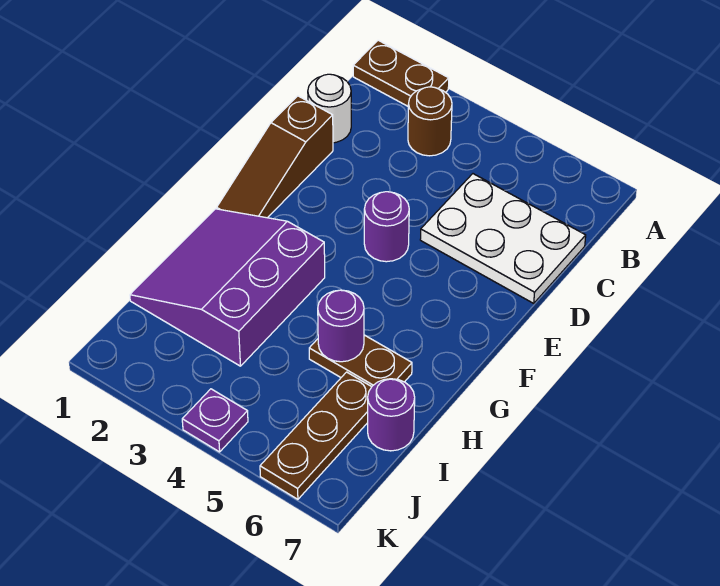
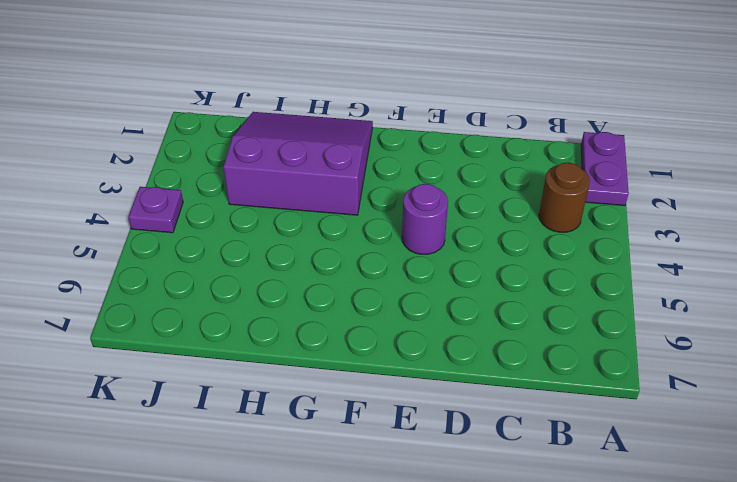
purple plate A1:A2 level 1 -> brown plate A1:A2 level 1
none -> white round brick C1 level 1
none -> white plate C5:D7 level 1
none -> brown slope D1:F1 level 1 top D

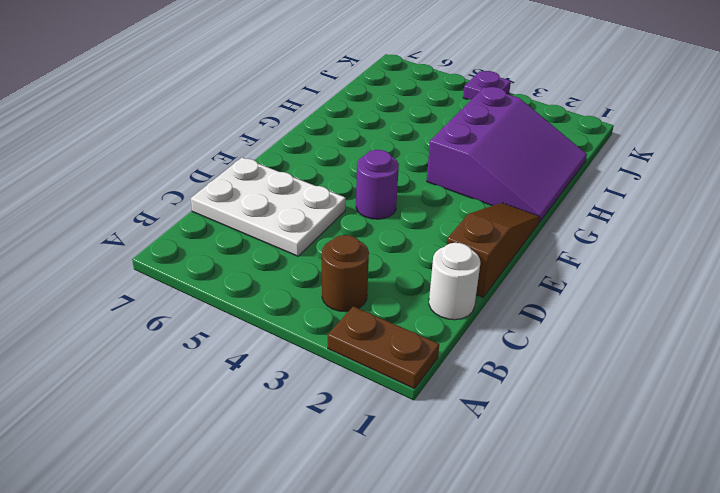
none -> brown plate H5:H6 level 1
none -> brown plate I6:K6 level 1
none -> purple round brick I7 level 1

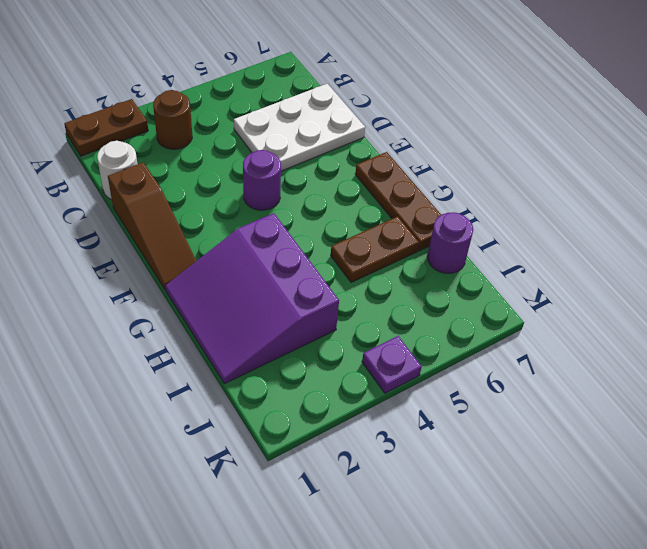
brown plate F7:H7 level 1 -> brown plate I6:K6 level 1
none -> purple round brick H5 level 2

